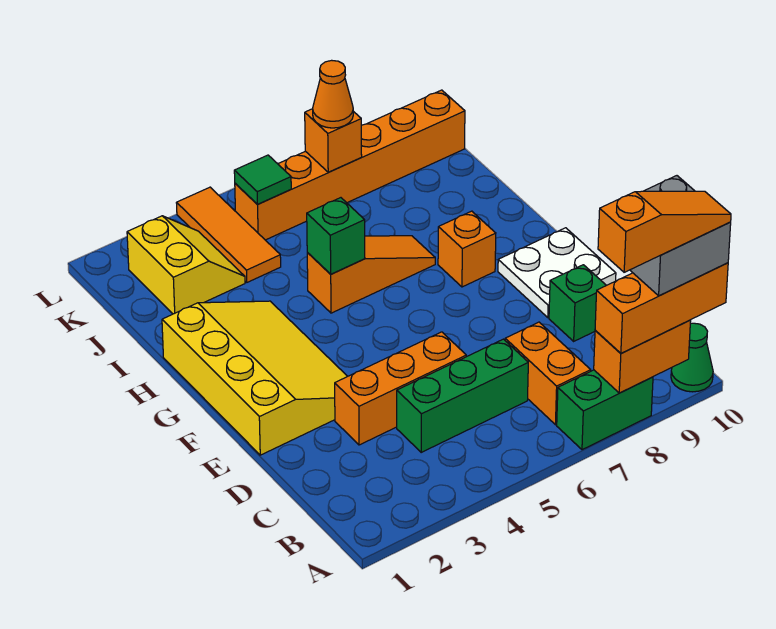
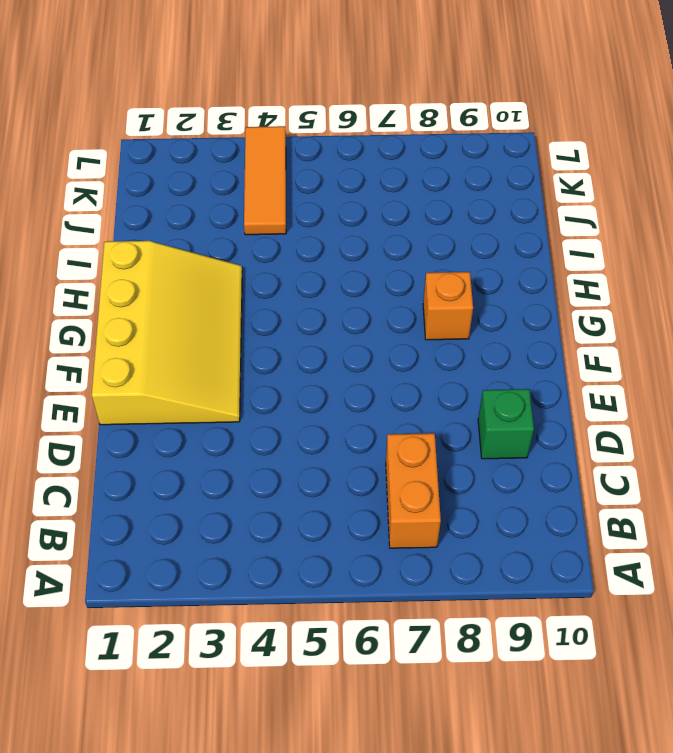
none -> green brick A7:A8 level 1
none -> green cone A10 level 1
none -> green brick C4:C6 level 1

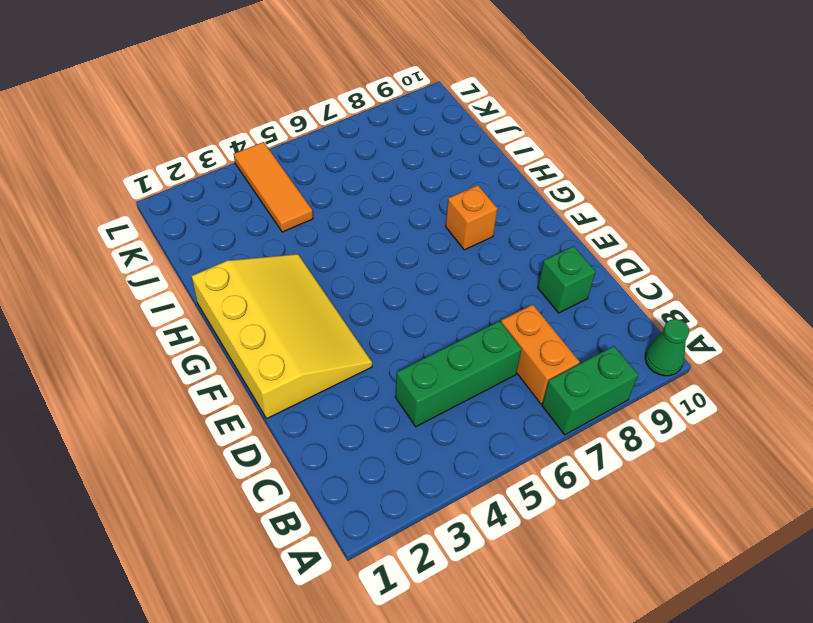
none -> orange brick D3:D5 level 1
none -> white plate E9:F10 level 1
none -> orange slope H5:H7 level 1 top 5

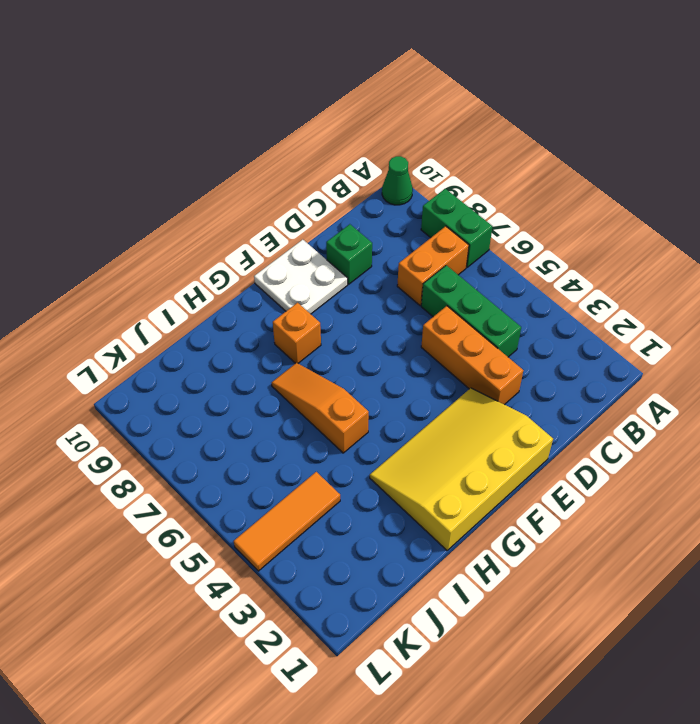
none -> yellow slope J2:K3 level 1 top 2
none -> orange brick K5:K10 level 1
none -> orange brick A8:A9 level 2

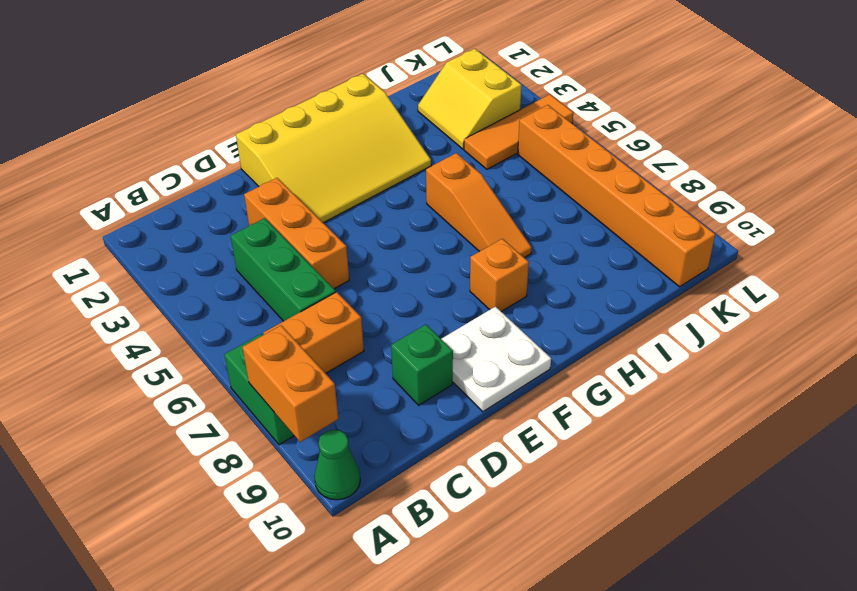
yellow slope J2:K3 level 1 top K -> yellow slope J2:K3 level 1 top 2
none -> green brick H5 level 2
none -> green tile K5 level 2
none -> orange brick K7 level 2

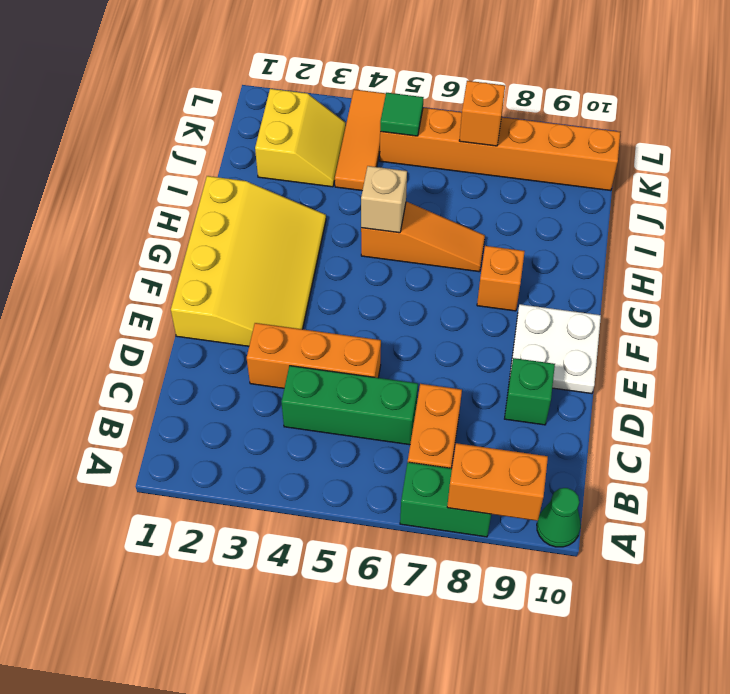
tan brick H5 level 2 -> green brick H5 level 2
none -> orange brick A8:A10 level 3
none -> orange cone K7 level 3
none -> grey brick A9:B10 level 4

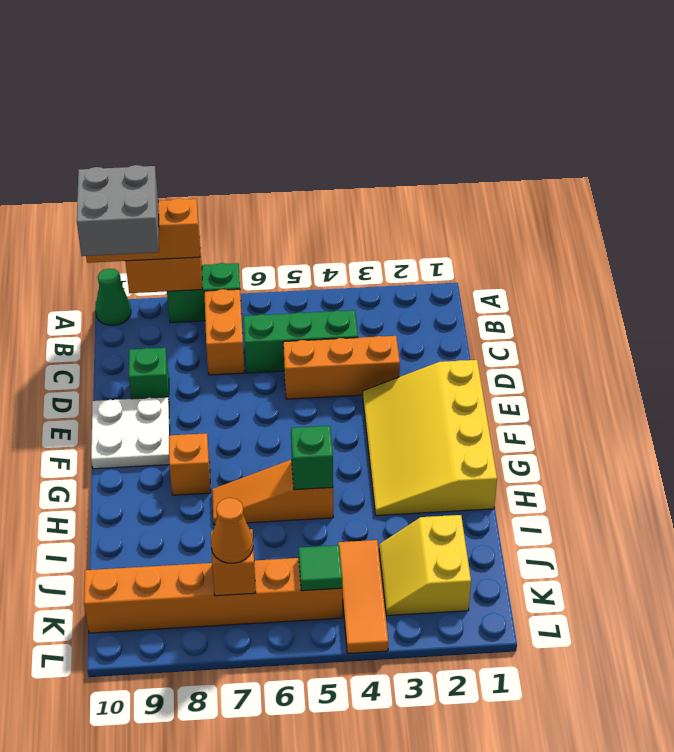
none -> orange slope A8:A10 level 5 top 8

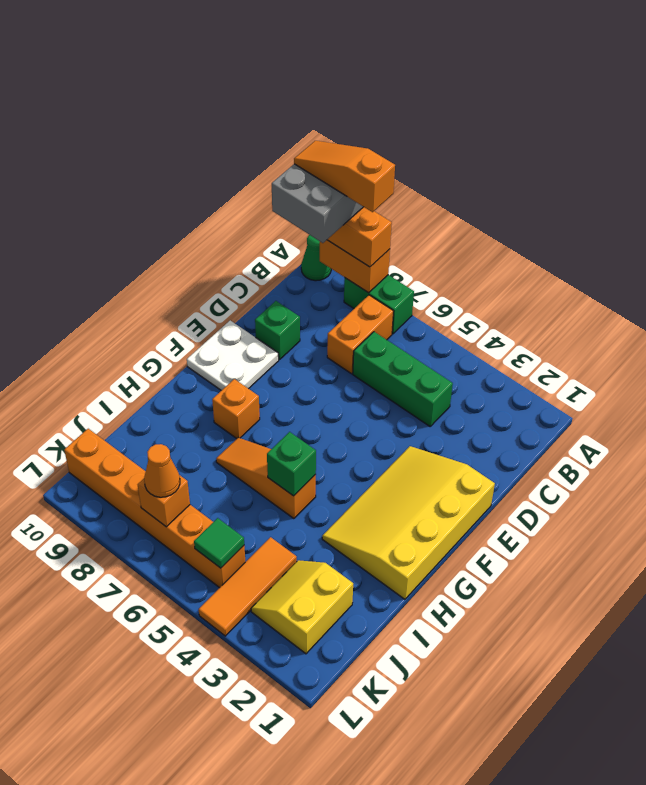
none -> orange brick D3:D5 level 1

